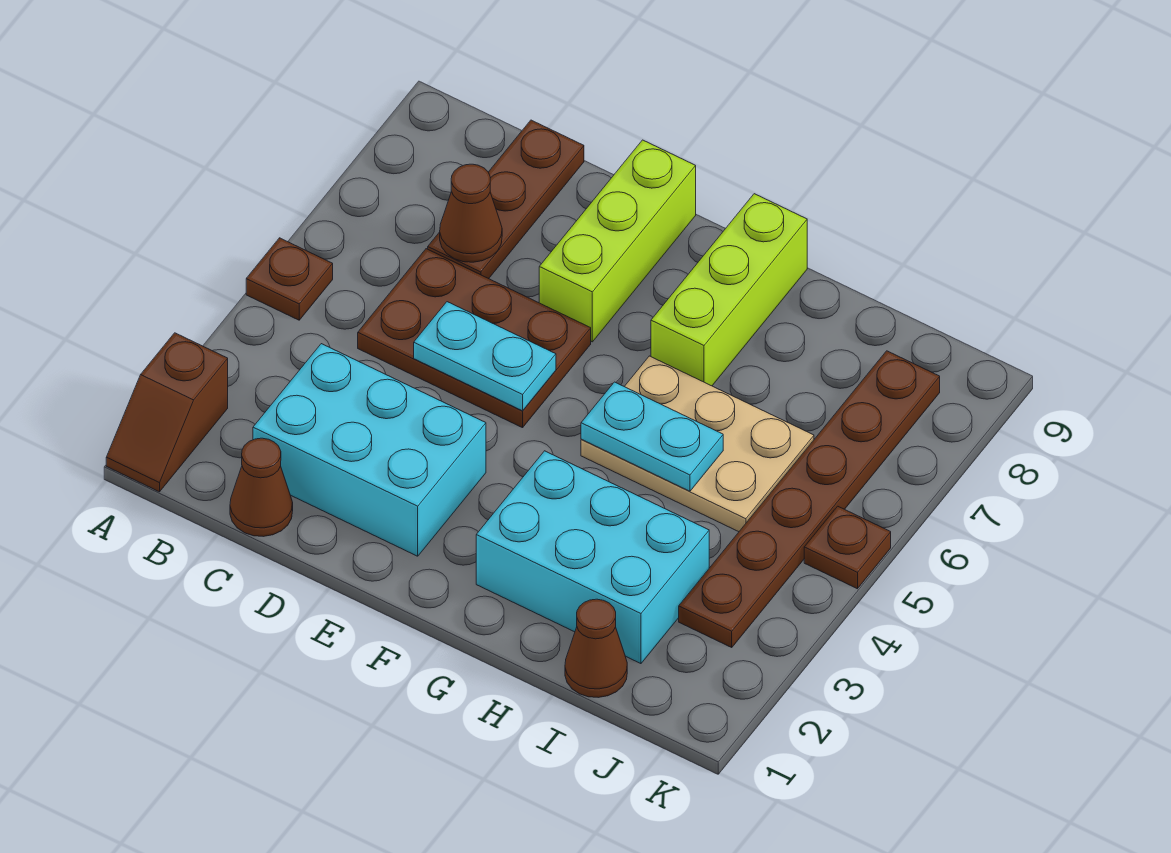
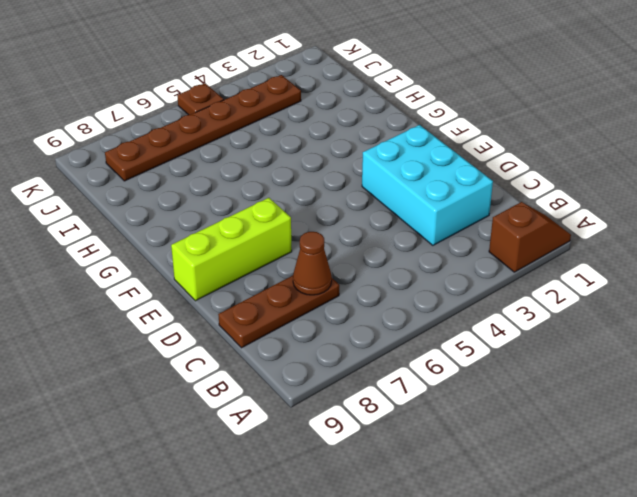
none -> brown plate A5 level 1
none -> brown cone C1 level 1
none -> brown plate C5:E6 level 1

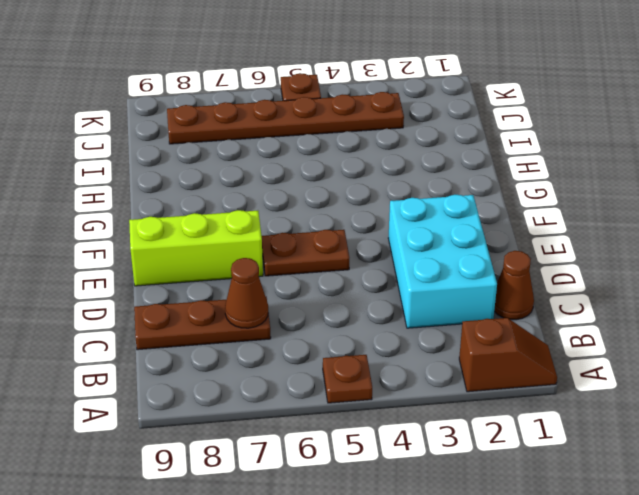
brown plate E5:E6 level 1 -> brown plate C5:E6 level 1
none -> cyan brick G2:I3 level 1
none -> tan plate G5:I6 level 1
none -> lime brick G7:G9 level 1

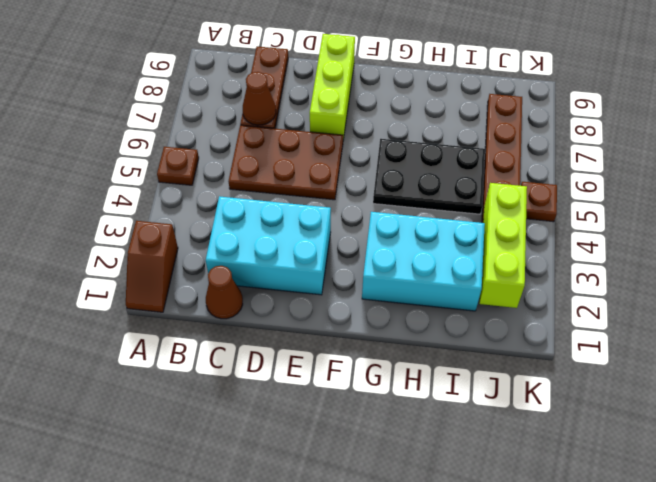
black plate G5:I6 level 1 -> tan plate G5:I6 level 1
lime brick J2:J4 level 2 -> lime brick G7:G9 level 1
none -> brown cone I1 level 1
none -> cyan plate D5:E5 level 2
none -> cyan plate G5:H5 level 2

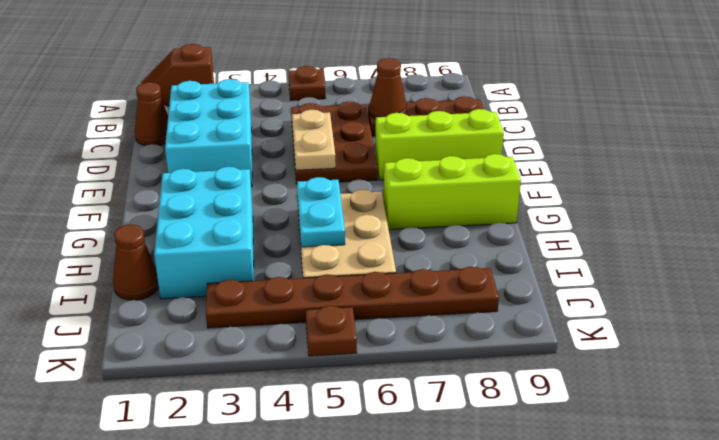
tan plate D5:E5 level 2 -> cyan plate D5:E5 level 2

